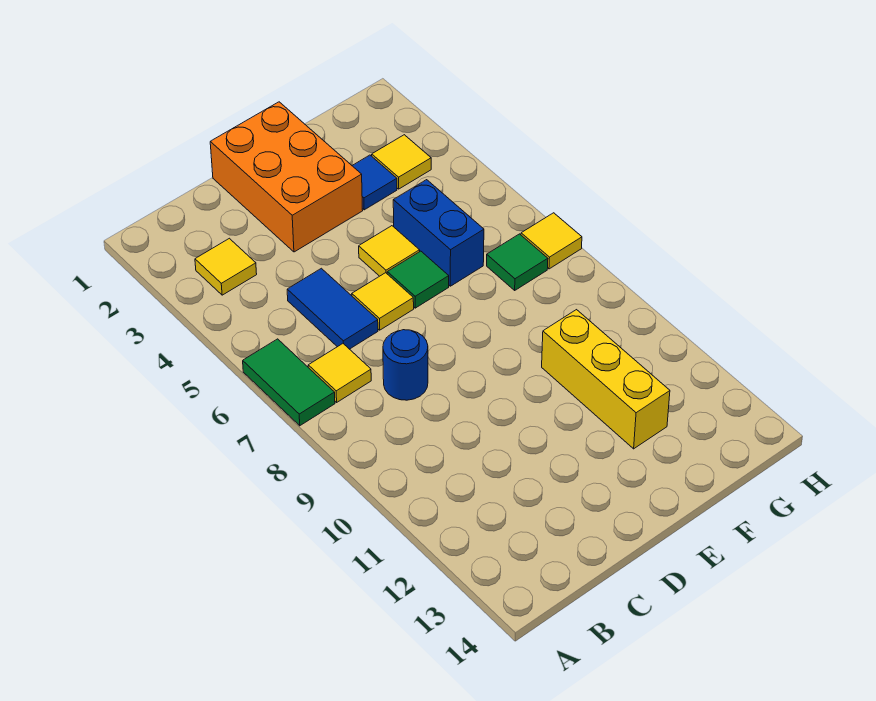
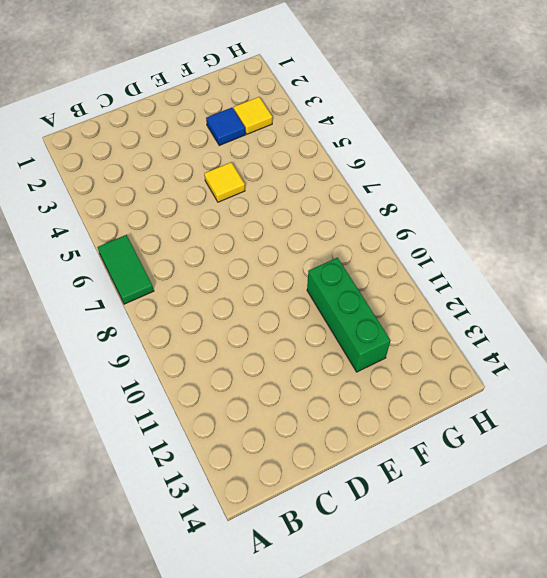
green brick F10:F12 level 1 -> yellow brick F10:F12 level 1
none -> yellow tile B3 level 1
none -> yellow tile B7 level 1
none -> blue tile C5:C6 level 1

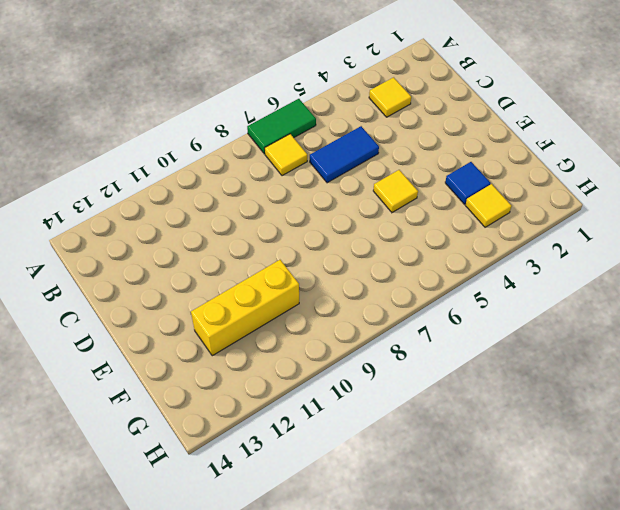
none -> blue round brick C8 level 1
none -> orange brick D1:E3 level 1
none -> yellow tile D6 level 1

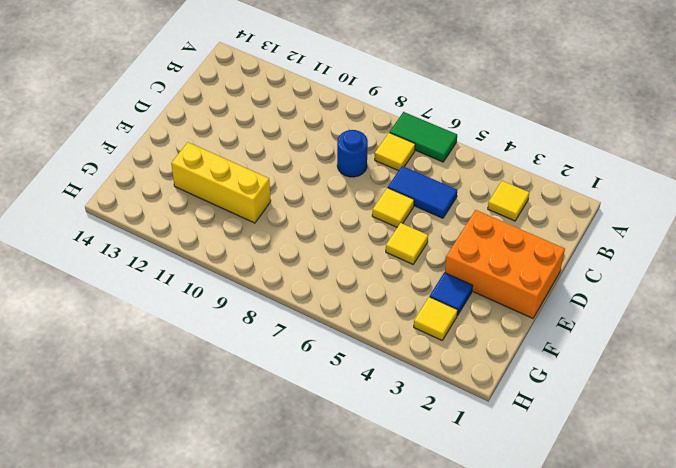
none -> green tile E6 level 1
none -> blue brick F5:F6 level 1
none -> green tile G7 level 1

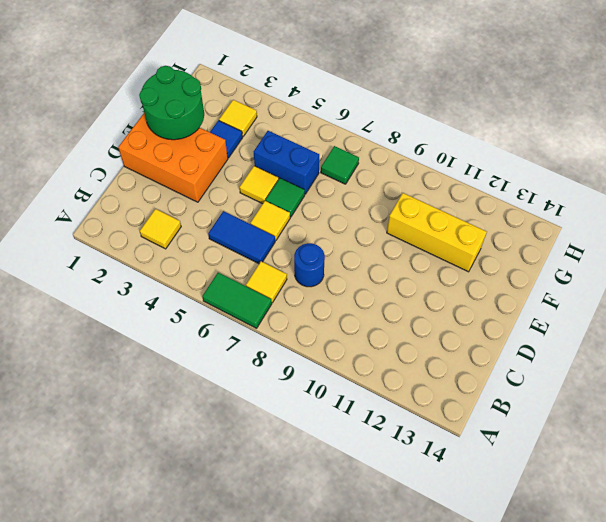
green round brick E1:F2 level 2 -> none
none -> yellow tile H7 level 1

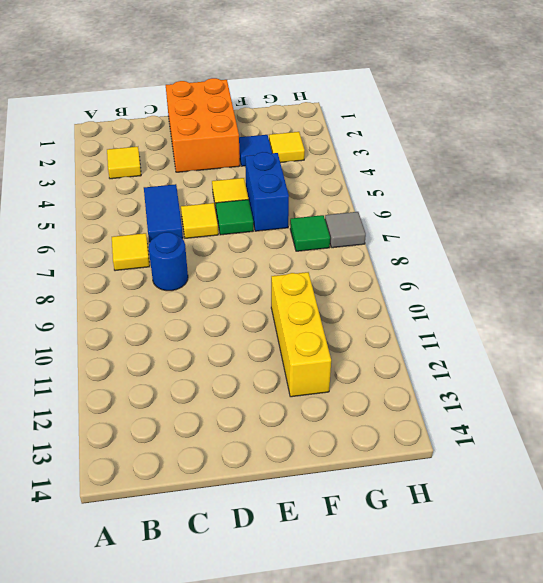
grey tile H7 level 1 -> yellow tile H7 level 1
none -> green tile A6:A7 level 1

